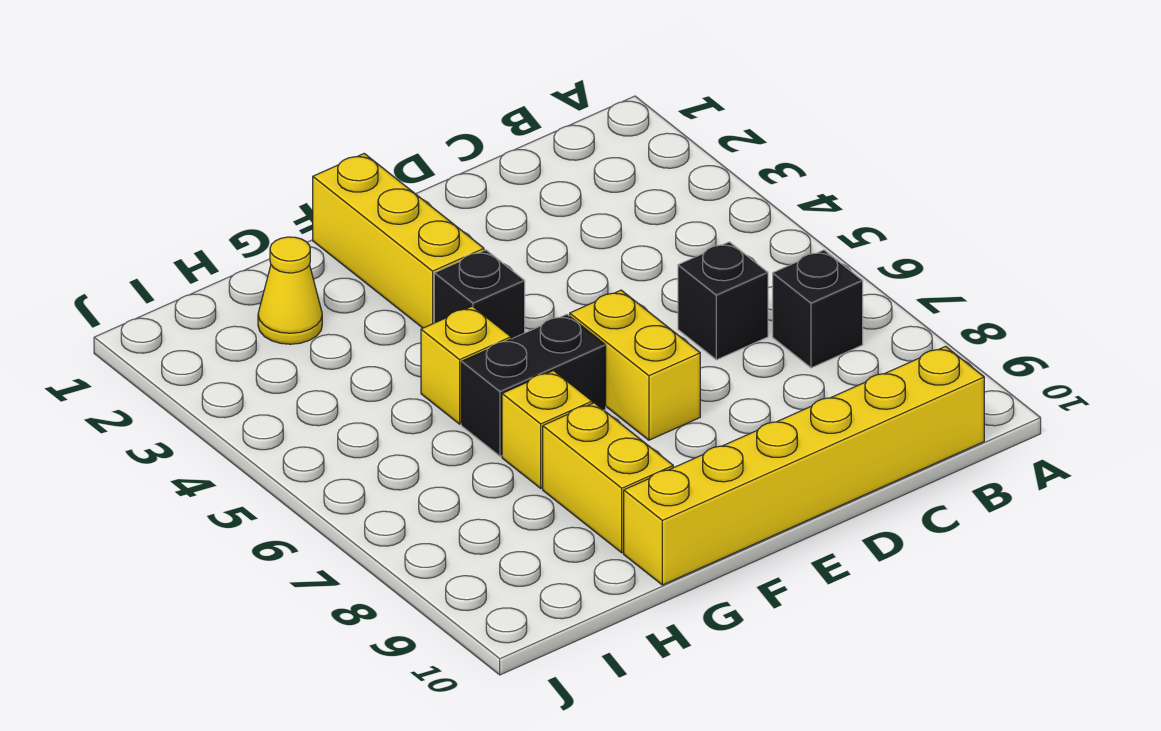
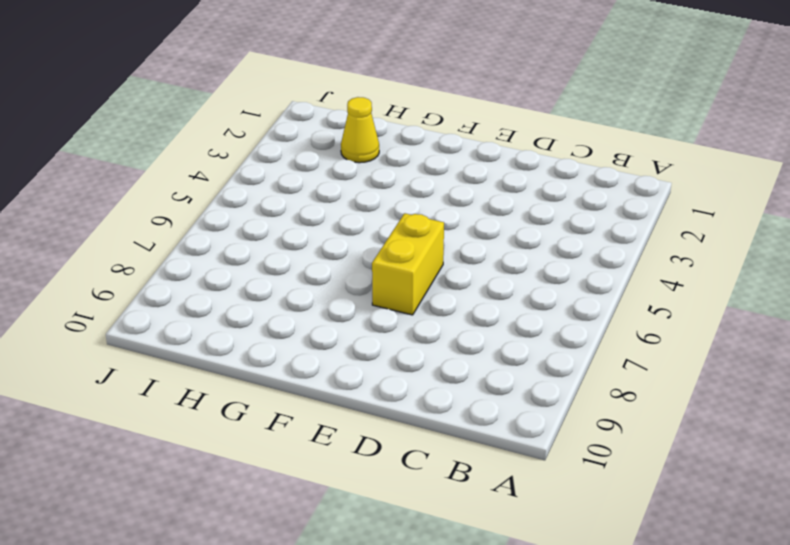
none -> black brick B7 level 1
none -> yellow brick B10:G10 level 1

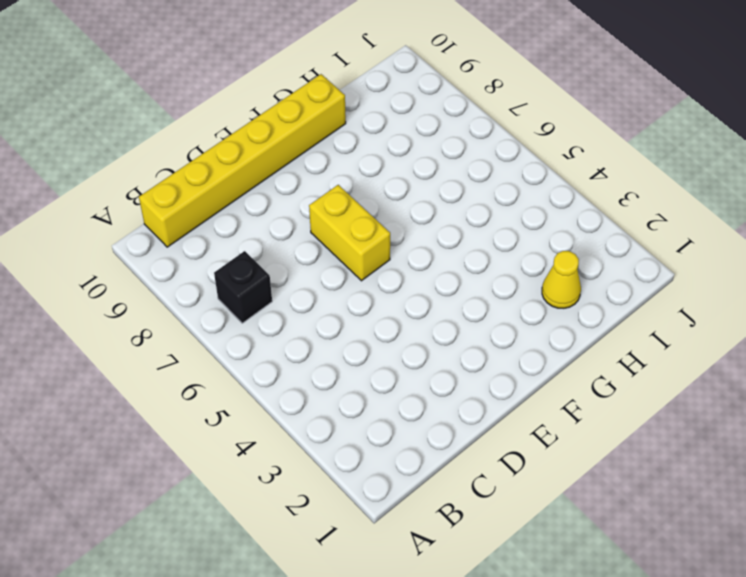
none -> black brick C6 level 1
none -> yellow brick F1:F3 level 1

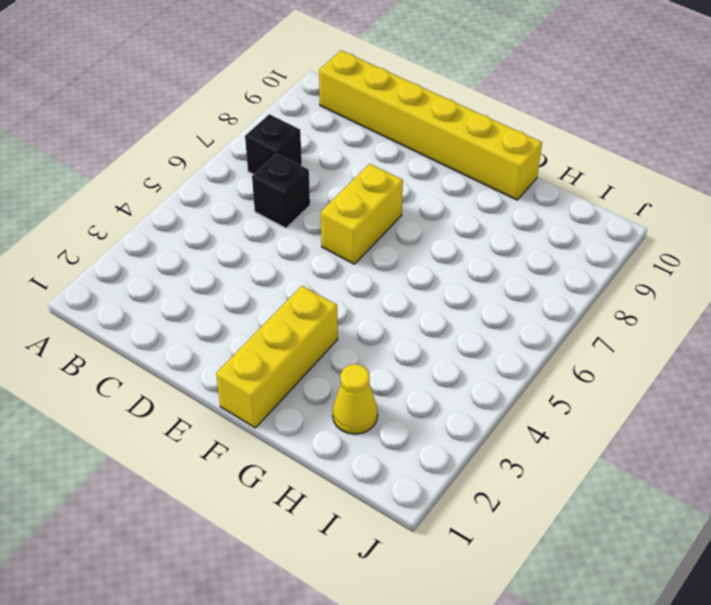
none -> black brick F4 level 1
none -> black brick F6:G6 level 1

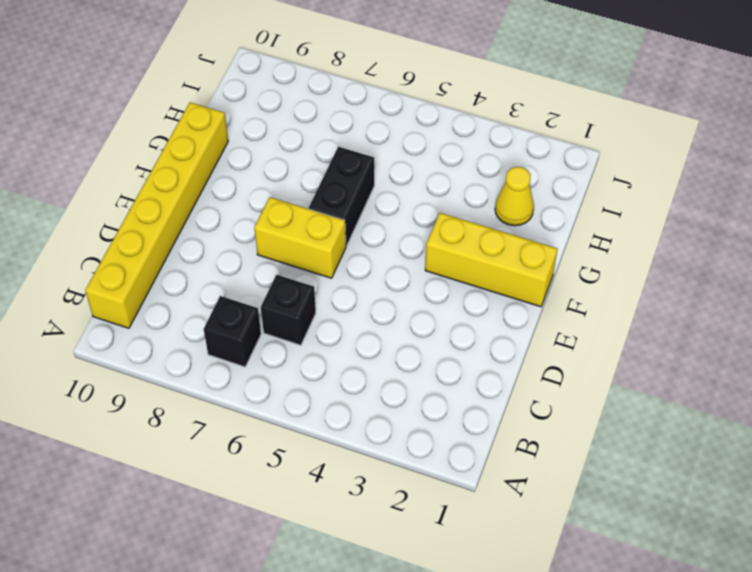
none -> black brick F4 level 1
none -> yellow brick G5 level 1

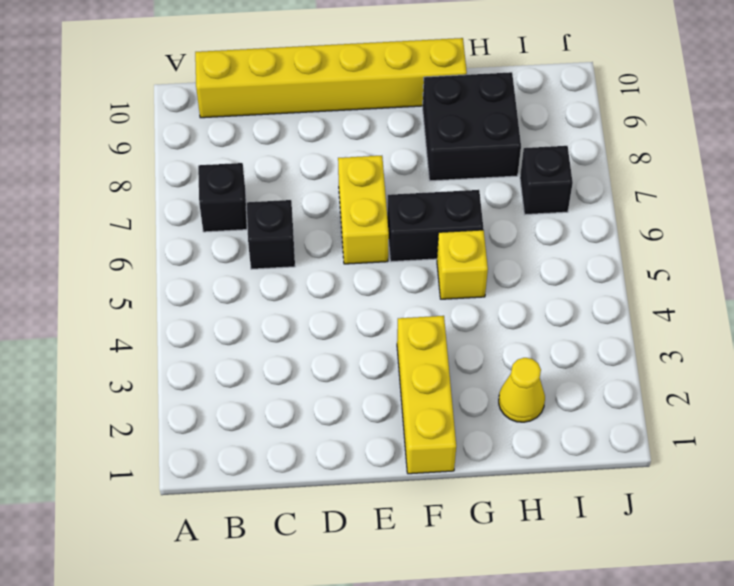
black brick G8:H9 level 1 -> yellow brick G8:G9 level 1
black brick I7 level 1 -> black brick F4 level 1
none -> yellow brick G7 level 1

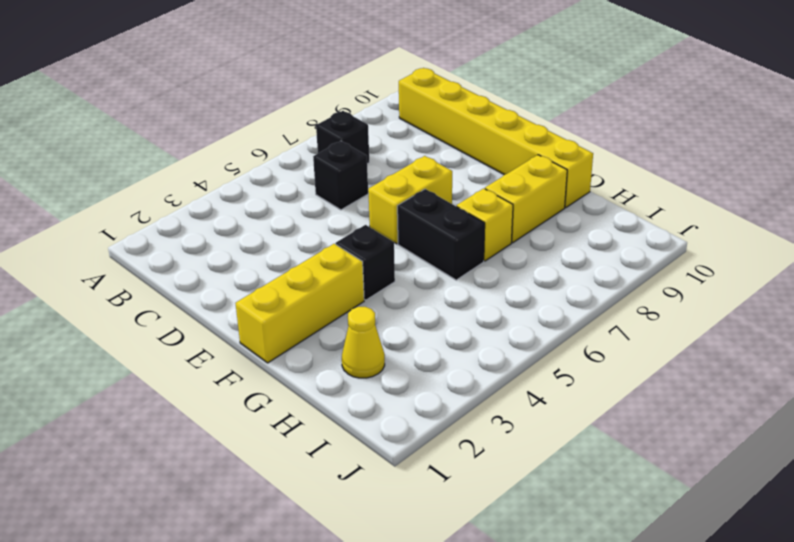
none -> yellow brick G5 level 1

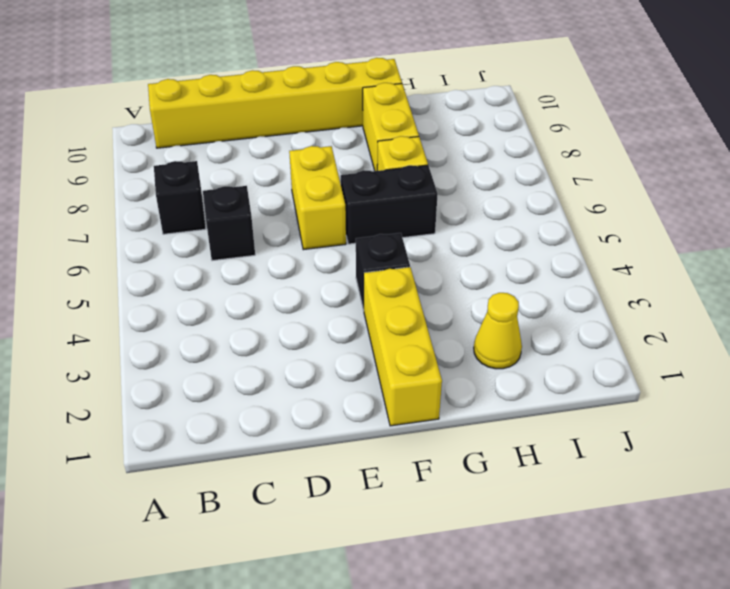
none -> yellow brick G5 level 1

